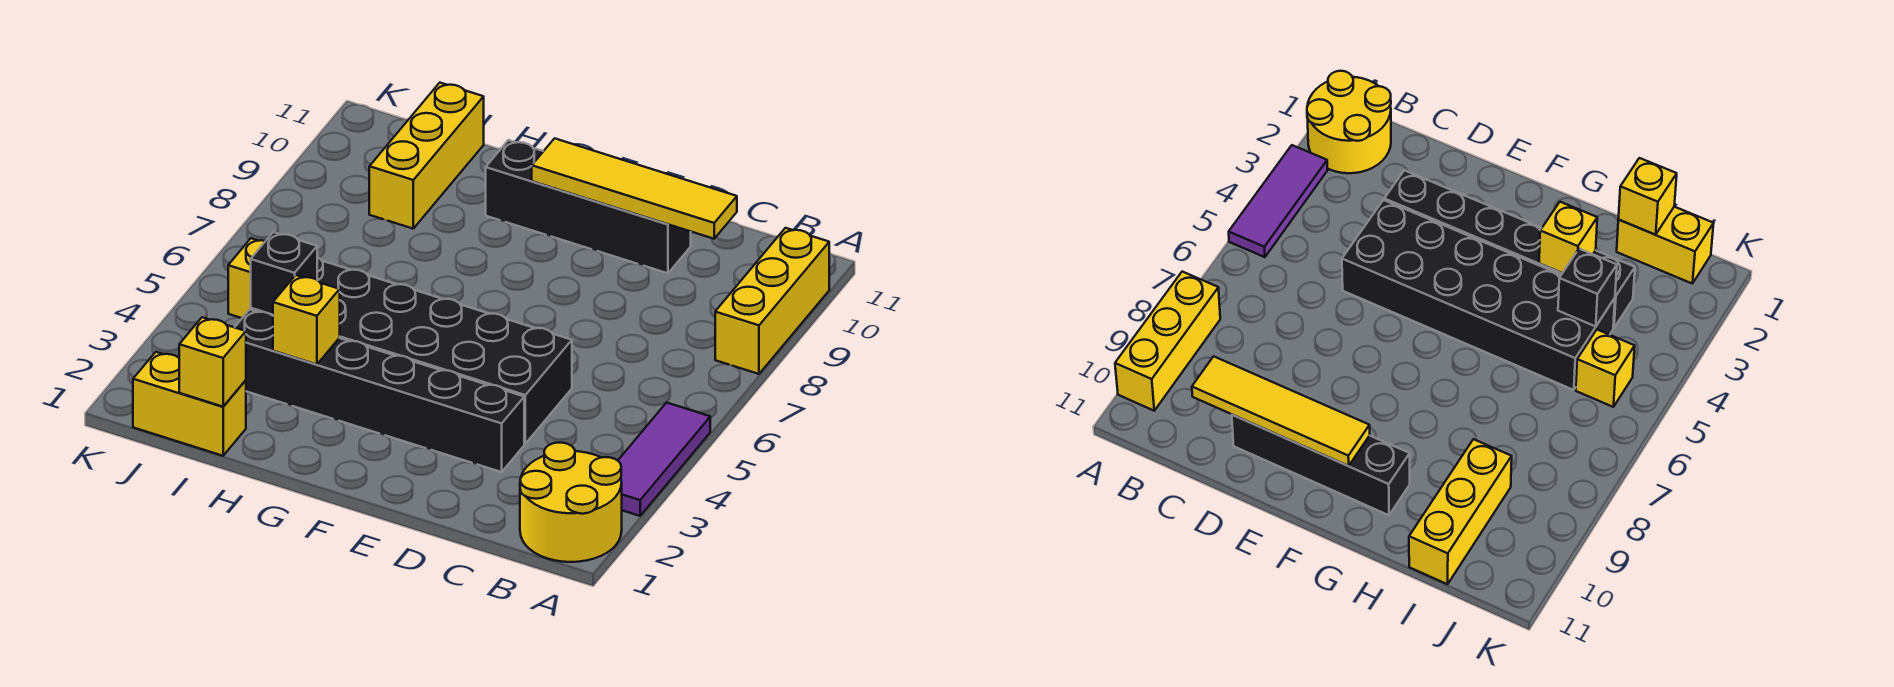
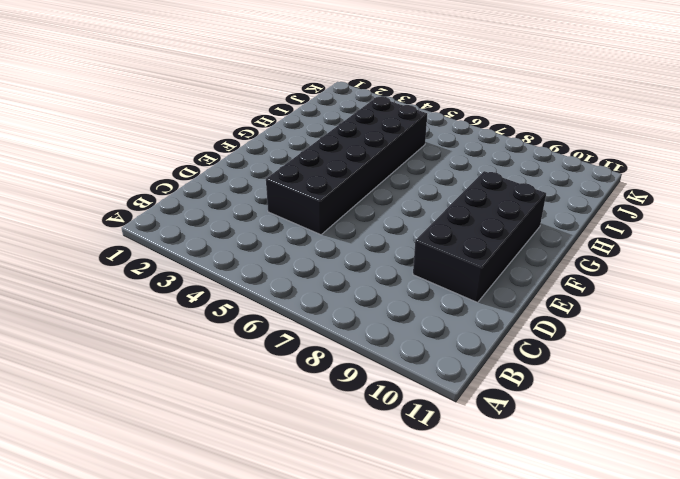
black brick D9:G10 level 1 -> black brick D10:G10 level 1
none -> yellow round brick A1:B2 level 1
none -> purple tile A3:A5 level 1
none -> yellow brick A8:A10 level 1

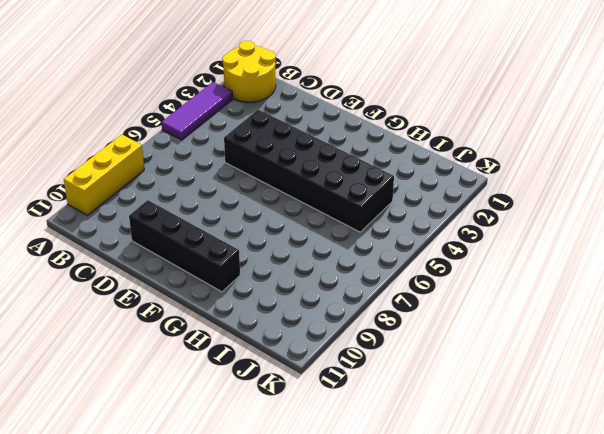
none -> black brick D3:I3 level 1
none -> yellow brick I1:J1 level 1
none -> yellow brick I9:I11 level 1

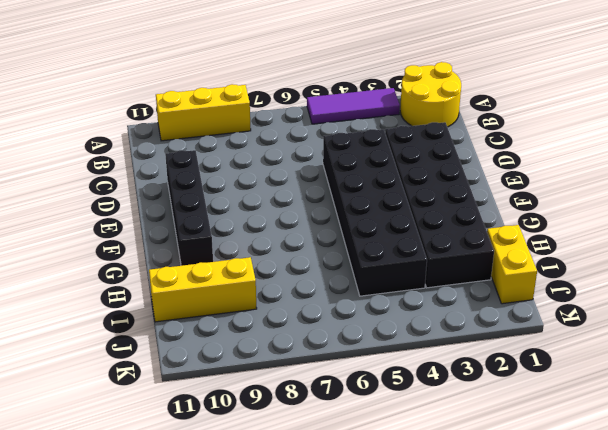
black brick D2:I3 level 1 -> black brick D3:I3 level 1
none -> yellow brick J5 level 1
none -> yellow tile C10:F10 level 2
none -> yellow brick H3 level 2

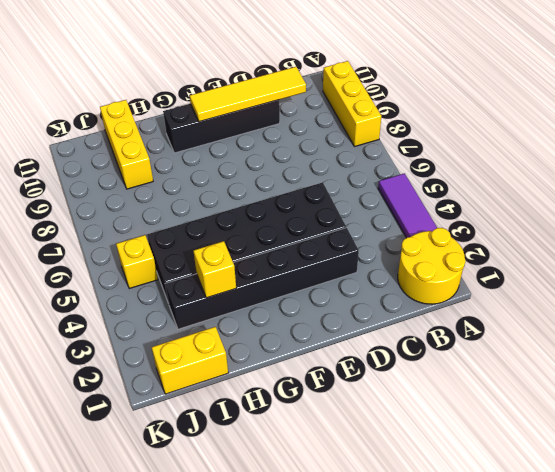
none -> yellow brick I1 level 2
none -> black brick I4 level 2

